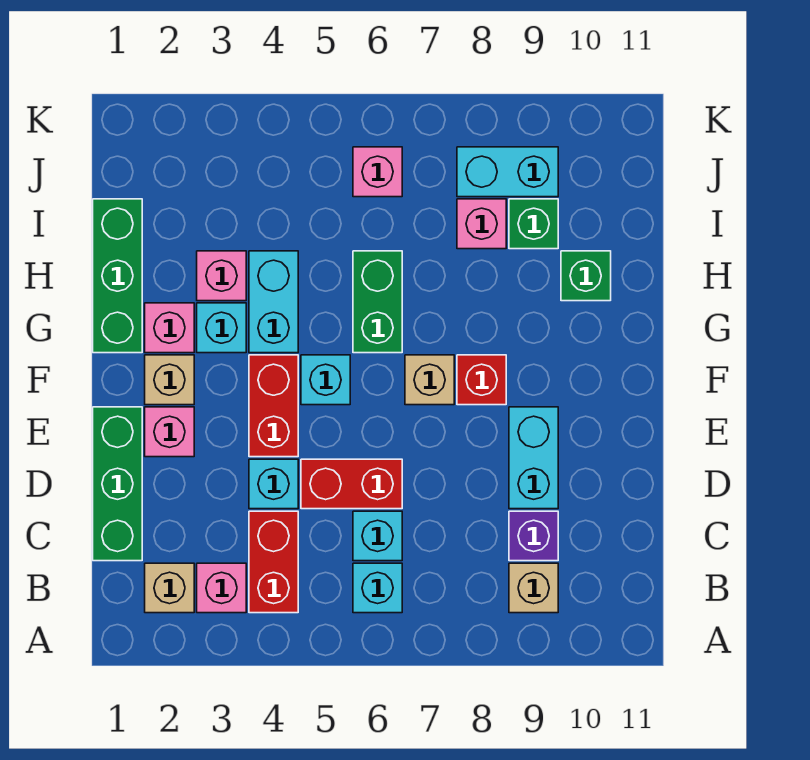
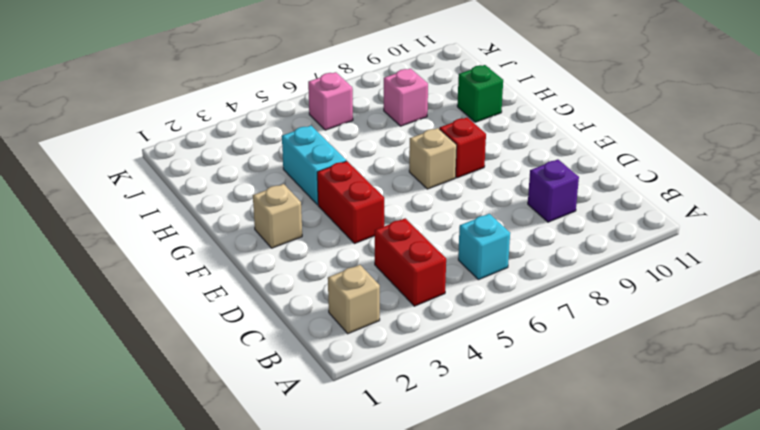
none -> pink brick B3 level 1
none -> tan brick B9 level 1
none -> green brick C1:E1 level 1

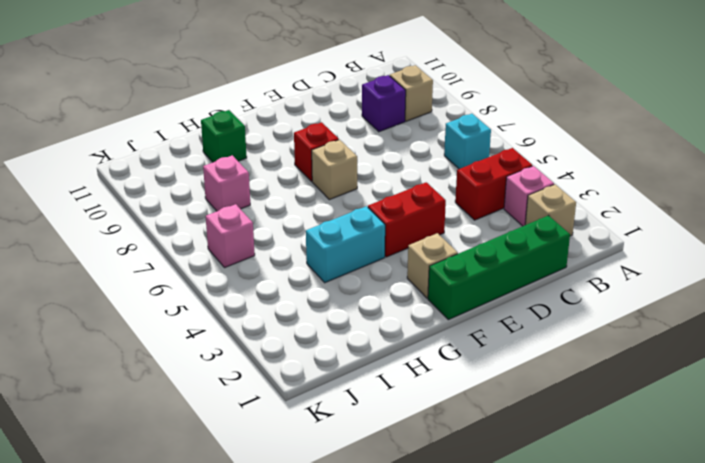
green brick C1:F1 level 1 -> green brick C1:E1 level 1
none -> cyan brick C6 level 1
none -> cyan brick D4 level 1
none -> red brick D5:D6 level 1

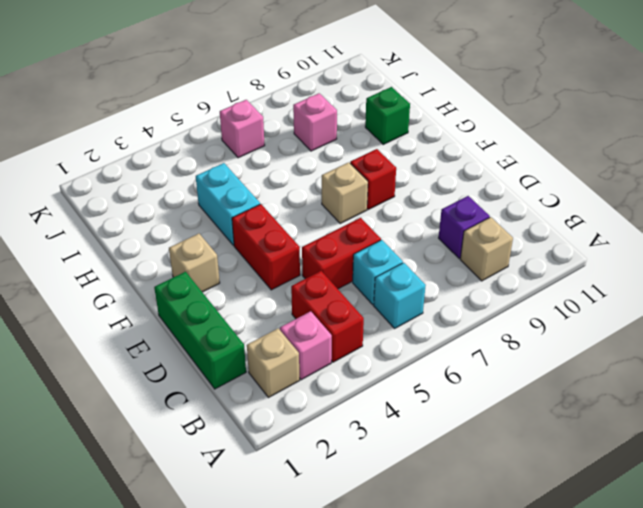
none -> cyan brick D4 level 1
none -> cyan brick D9:E9 level 1
none -> pink brick E2 level 1

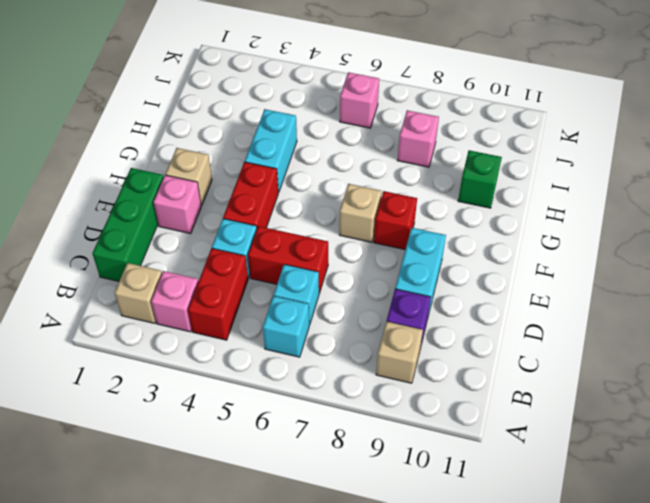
none -> cyan brick F5 level 1
none -> green brick G1:I1 level 1
none -> pink brick G2 level 1

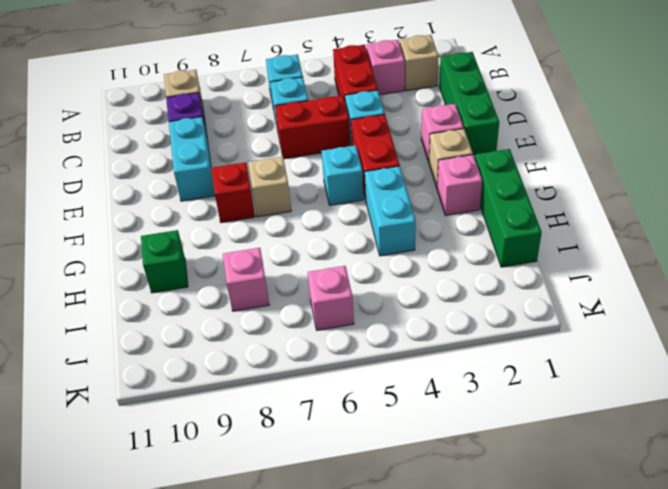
none -> cyan brick G3 level 1
none -> green brick G6:H6 level 1
none -> pink brick H3 level 1

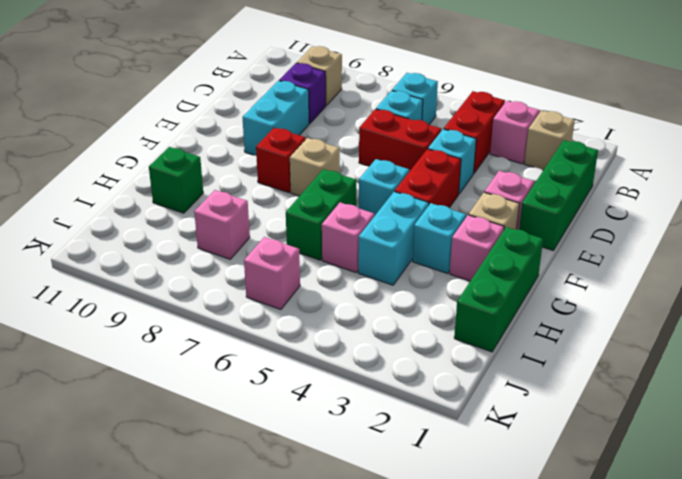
pink brick H5 level 1 -> pink brick H3 level 1
none -> green brick I9 level 1
none -> cyan brick J8:J9 level 1

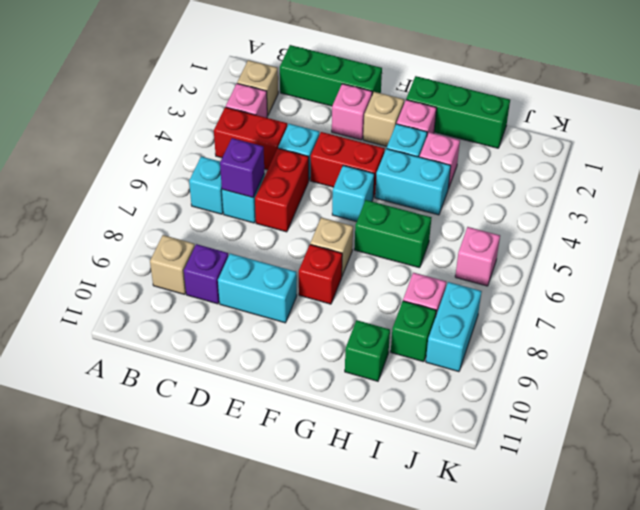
purple brick C6 level 2 -> none

